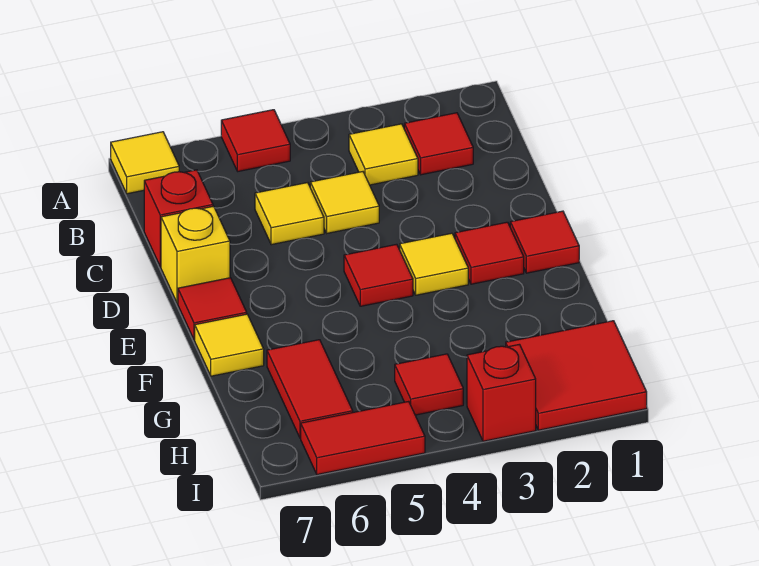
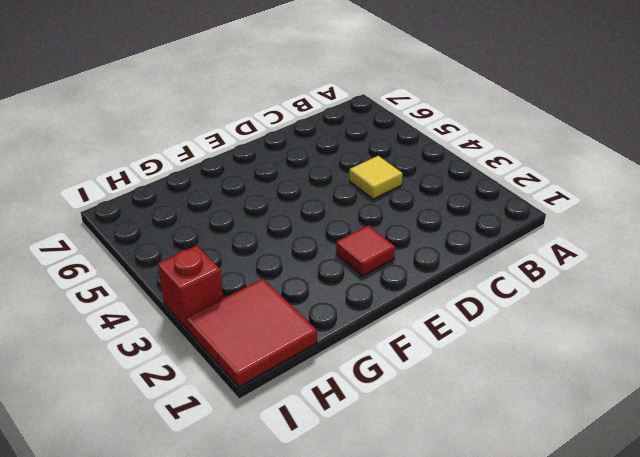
none -> red tile A5 level 1
none -> yellow tile A7 level 1
none -> red tile B2 level 1

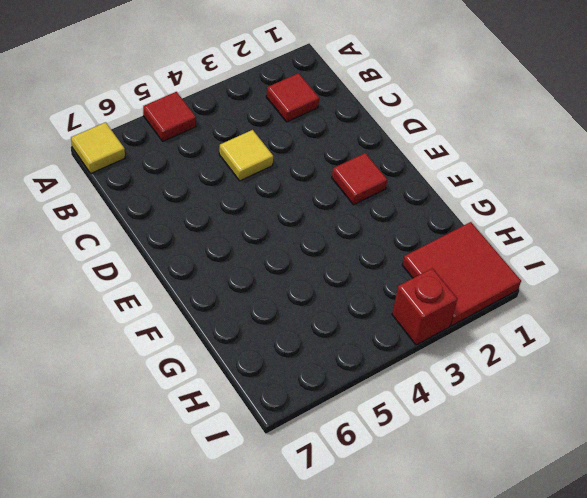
none -> yellow tile B3 level 1
none -> yellow tile C5 level 1
none -> red brick C7 level 1

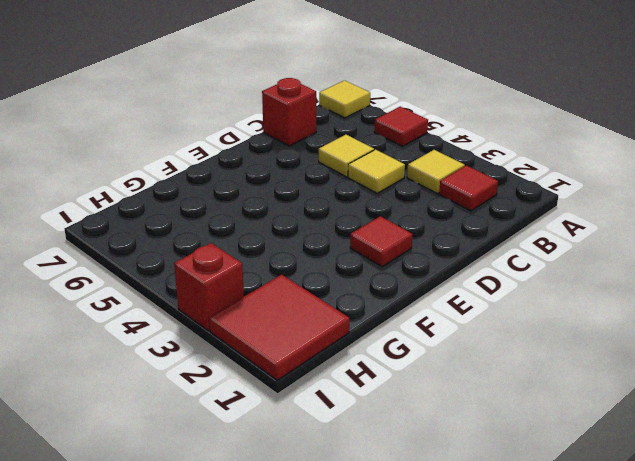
none -> yellow brick D7 level 1
none -> red tile E1 level 1
none -> yellow tile E3 level 1

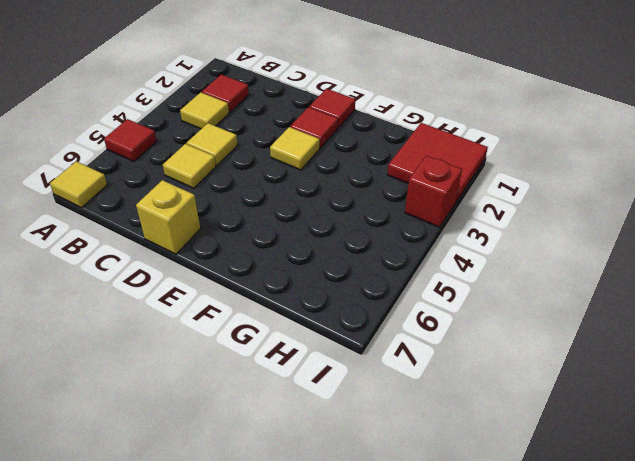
none -> red brick C7 level 1
none -> red tile E4 level 1
none -> red tile E7 level 1

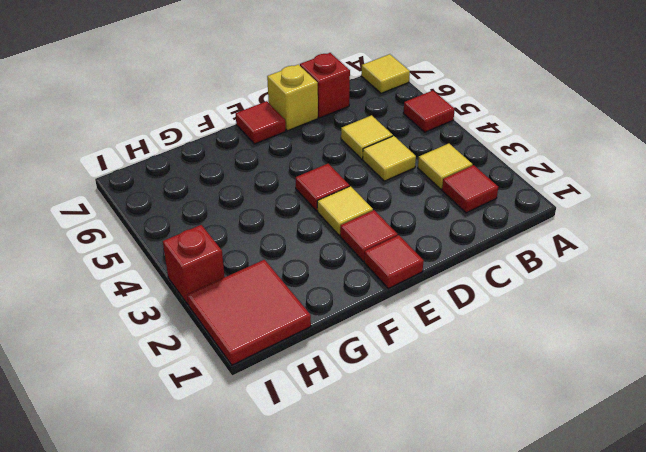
none -> yellow tile F7 level 1
none -> red tile G6:H6 level 1
none -> red tile H4 level 1

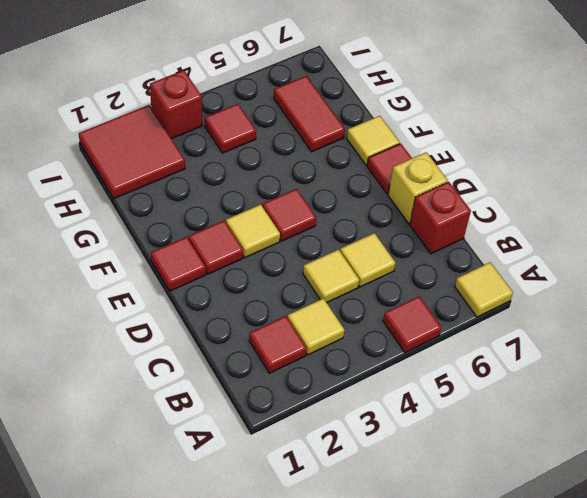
none -> red tile I5:I6 level 1

